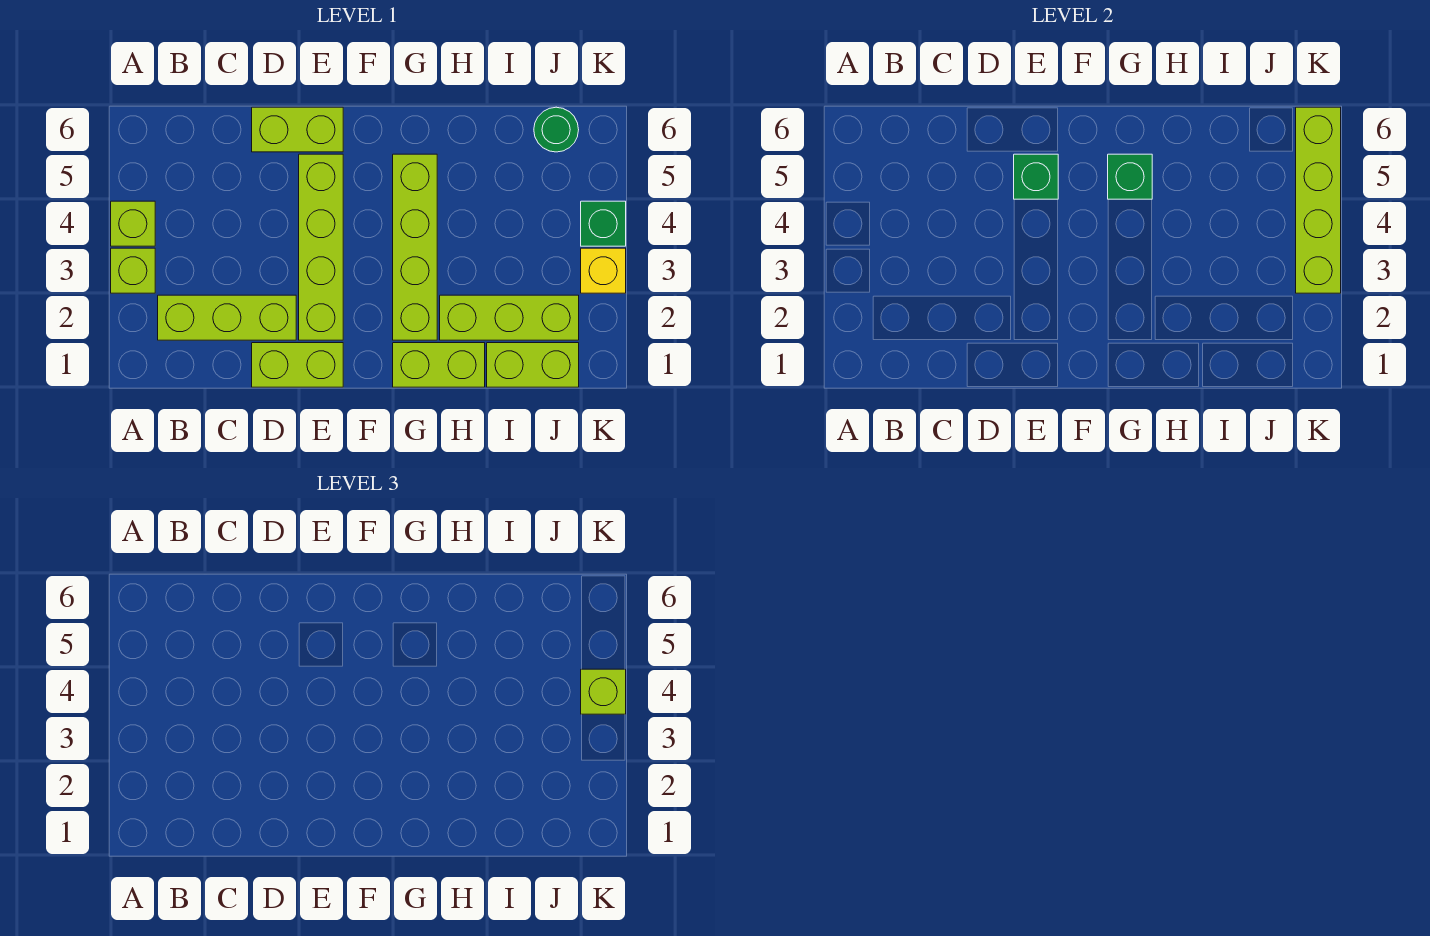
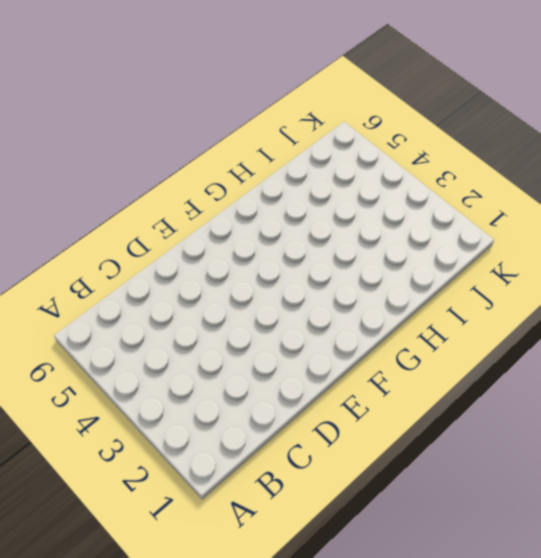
none -> lime brick A3 level 1
none -> lime brick A4 level 1
none -> lime brick B2:D2 level 1

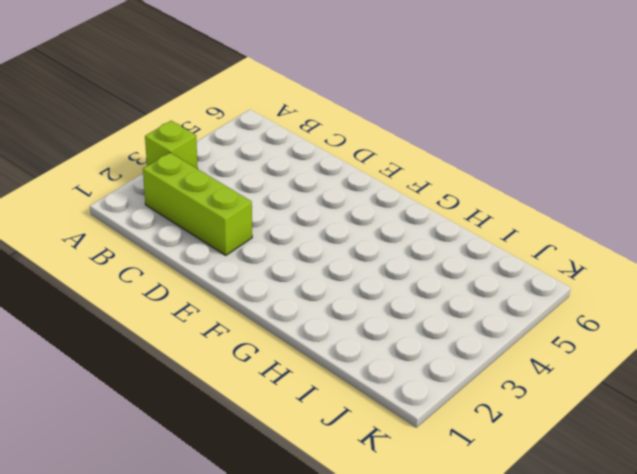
none -> lime brick A4 level 1
none -> lime brick D1:E1 level 1
none -> lime brick D6:E6 level 1

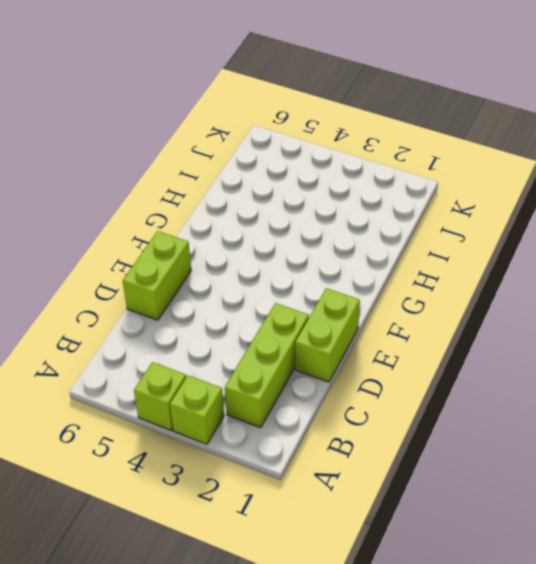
none -> lime brick E2:E5 level 1
none -> lime brick G1:H1 level 1
none -> lime brick G2:G5 level 1

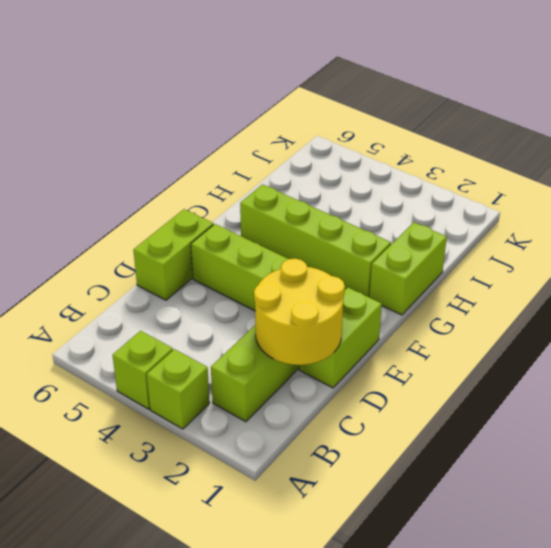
yellow round brick C1:D2 level 2 -> none
none -> lime brick H2:J2 level 1
none -> lime brick I1:J1 level 1
none -> green round brick J6 level 1

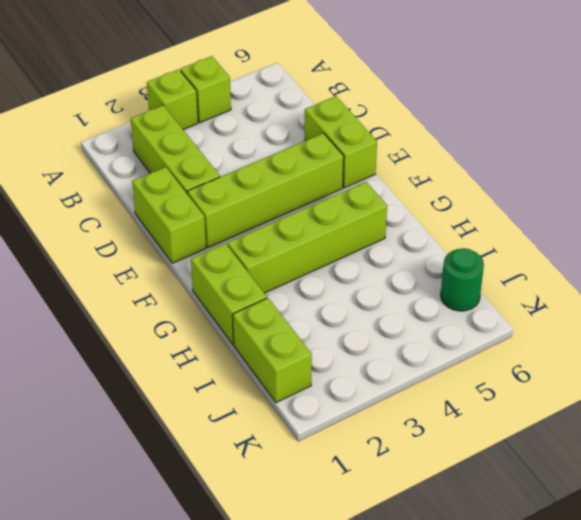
none -> lime brick H2:J2 level 1
none -> yellow brick K3 level 1
none -> green brick K4 level 1

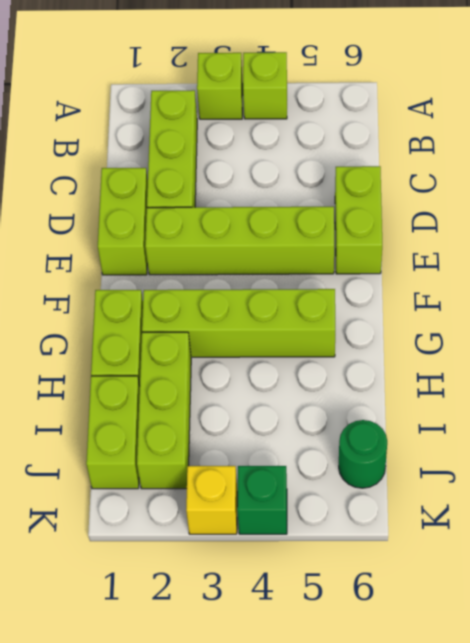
none -> green brick E5 level 2
none -> green brick G5 level 2
none -> lime brick K3:K6 level 2

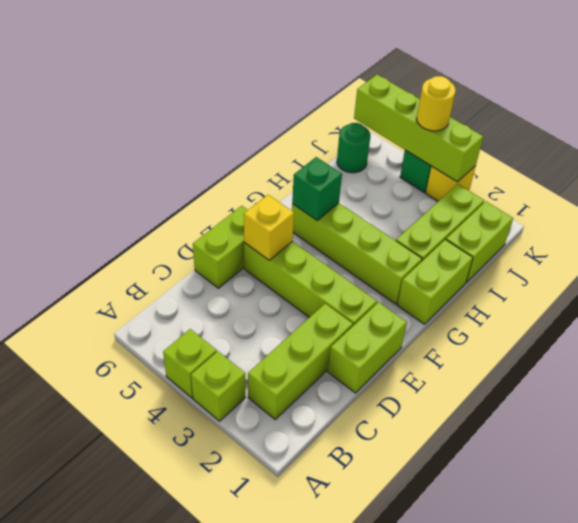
yellow brick E5 level 2 -> green brick E5 level 2
yellow round brick K4 level 3 -> lime brick K4 level 3

